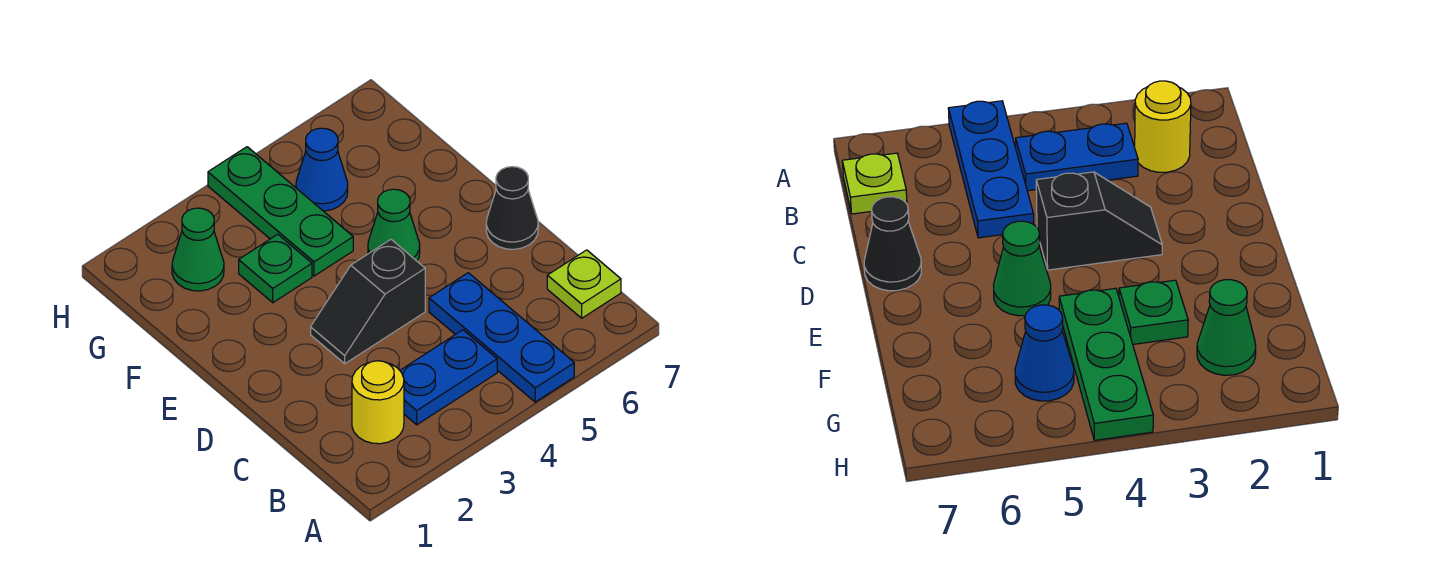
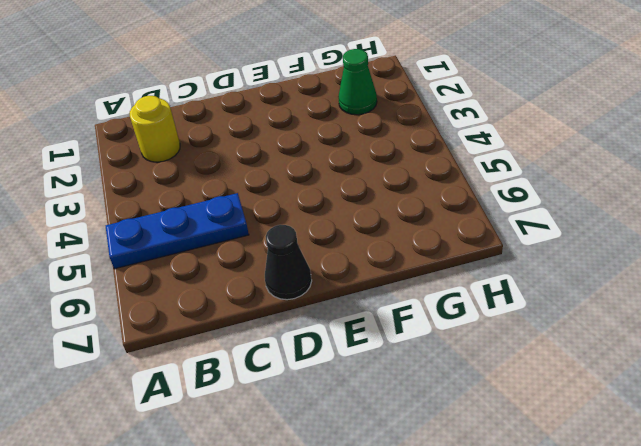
none -> blue plate B3:B4 level 1
none -> lime plate B7 level 1

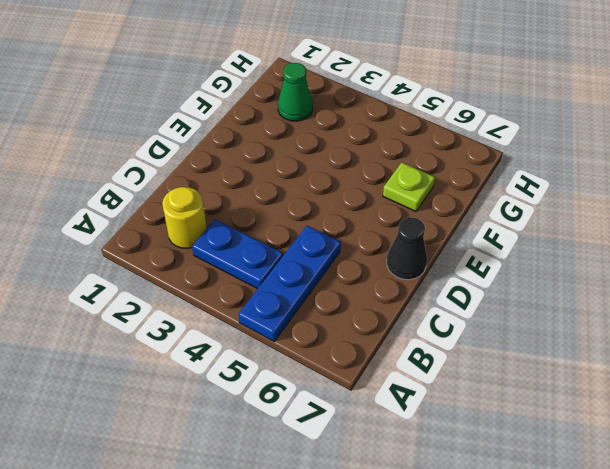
lime plate F6 level 1 -> lime plate B7 level 1
none -> black slope D3:D4 level 1 top 4
none -> green cone E5 level 1

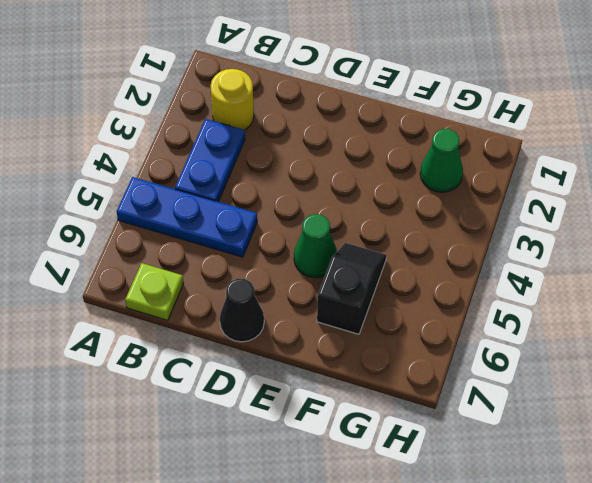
black slope F5:F6 level 1 top 6 -> black slope D3:D4 level 1 top 4
none -> green plate F3 level 1
none -> green plate F4:H4 level 1

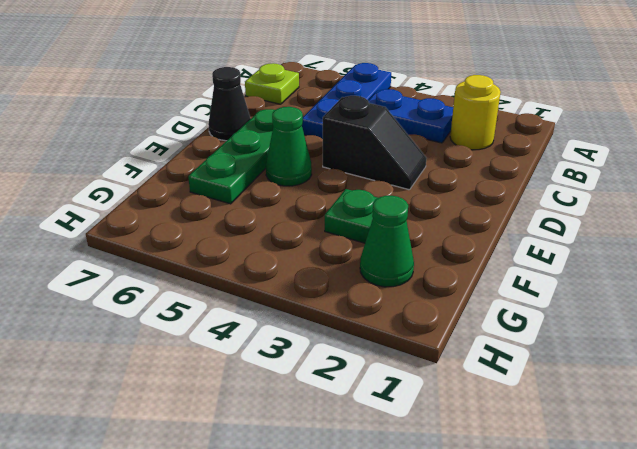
green plate D6:F6 level 1 -> green plate F4:H4 level 1
none -> blue cone G5 level 1

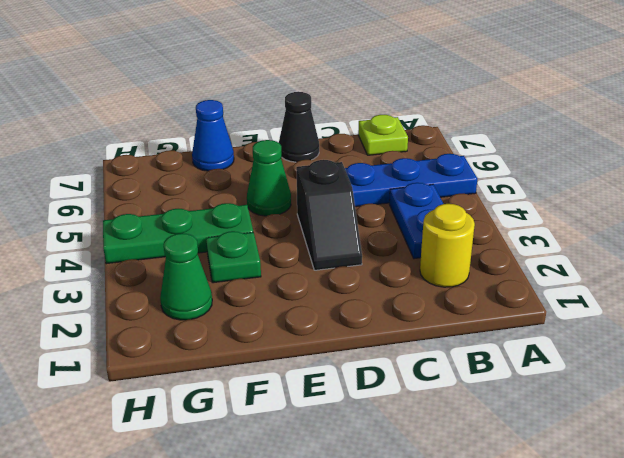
blue cone F7 level 1 -> blue cone G5 level 1

